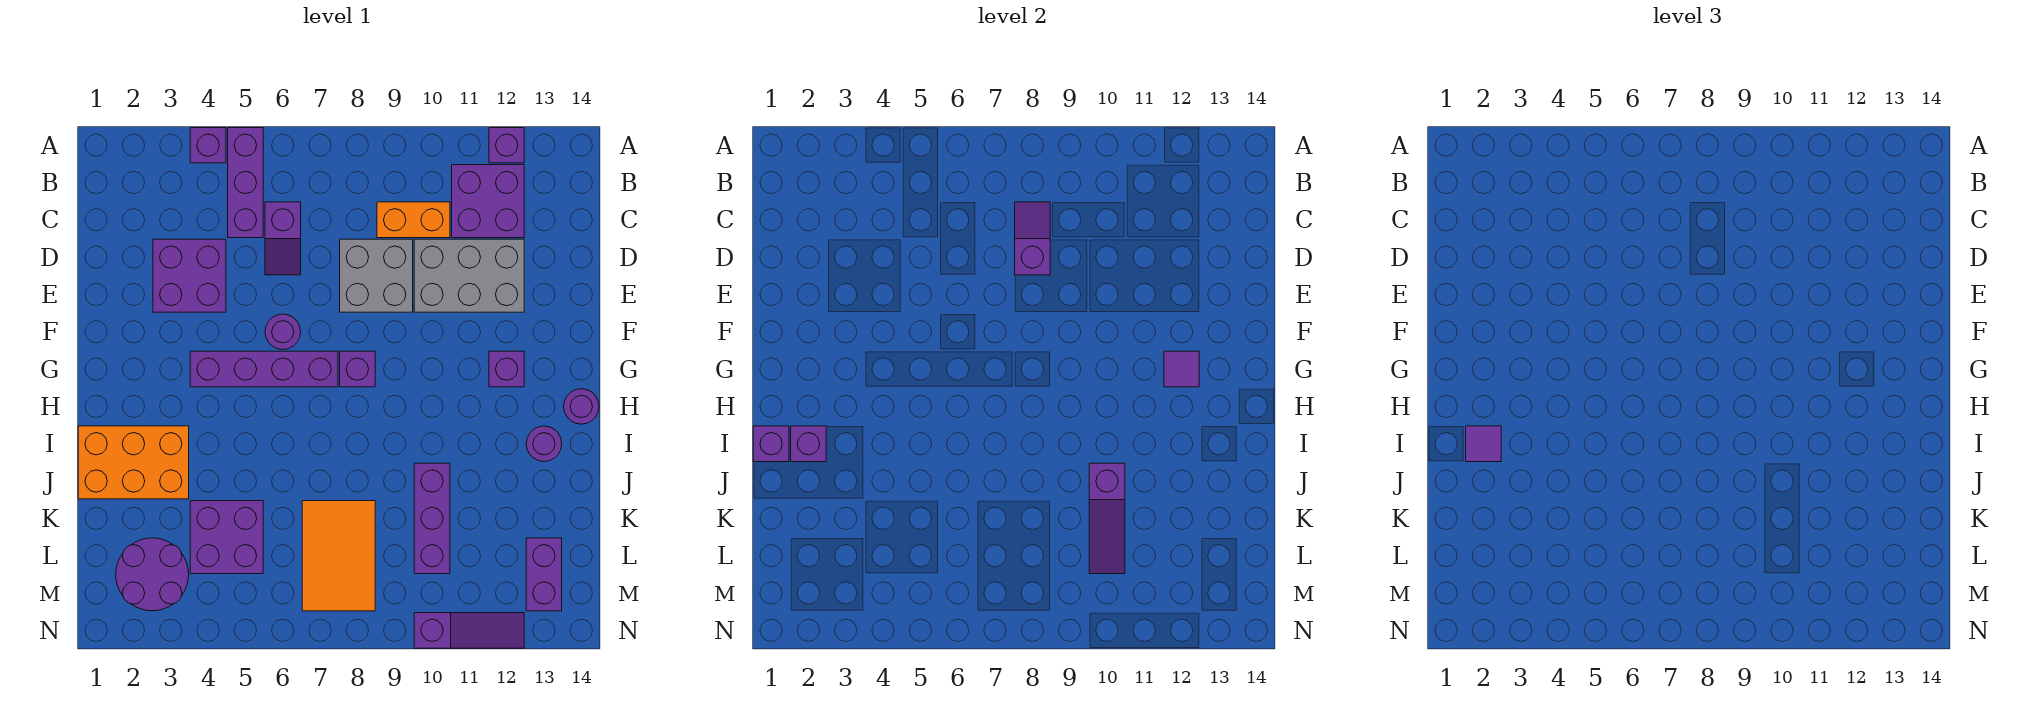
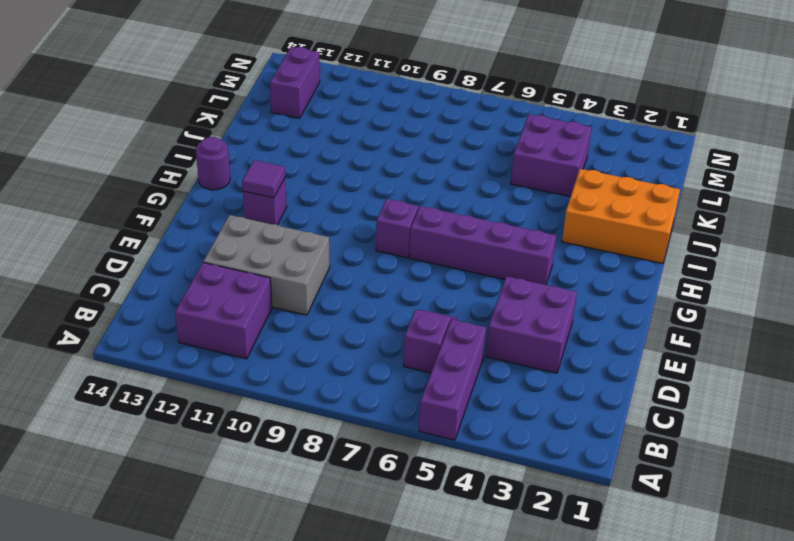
none -> purple brick A4 level 1
none -> purple brick A12 level 1
none -> orange brick C9:C10 level 1

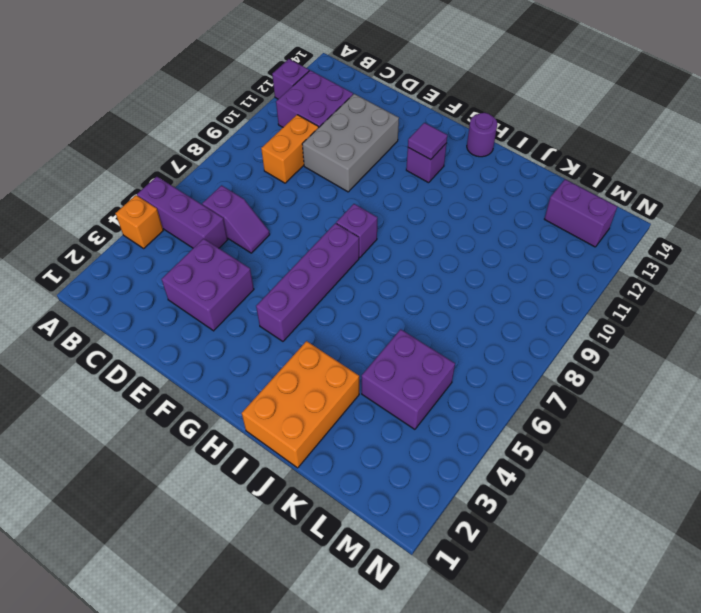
orange brick A4 level 1 -> purple brick A4 level 1
none -> grey brick D8:E9 level 1
none -> purple round brick F6 level 1
none -> purple round brick I13 level 1

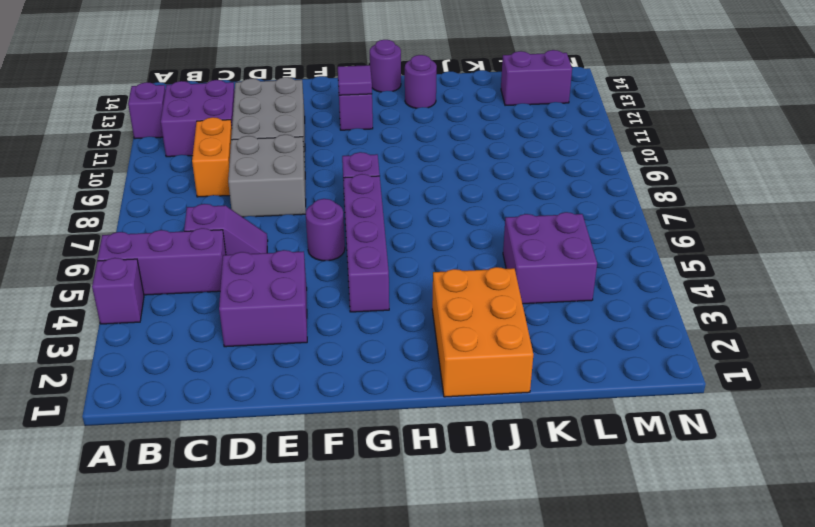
none -> purple brick J10:L10 level 1
none -> orange tile K7:M8 level 1
none -> purple round brick L2:M3 level 1

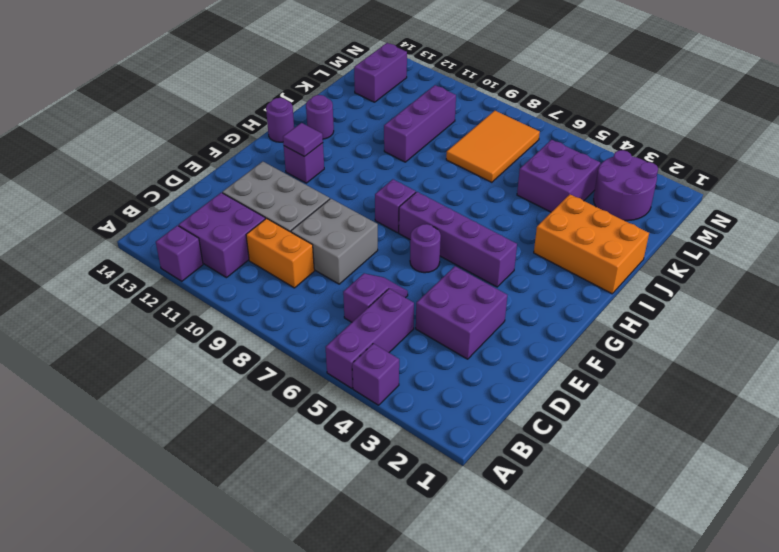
none -> purple slope N10:N12 level 1 top 10
none -> purple slope C8:D8 level 2 top D
none -> purple brick I1 level 2

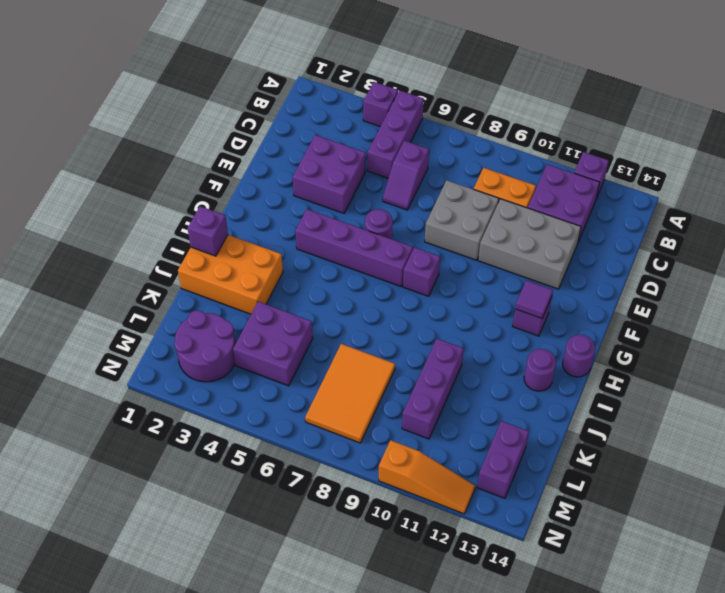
orange slope N10:N12 level 1 top 10 -> purple slope N10:N12 level 1 top 10
none -> purple slope C8:D8 level 2 top D
none -> purple brick I2 level 2
none -> purple slope J10:L10 level 2 top J

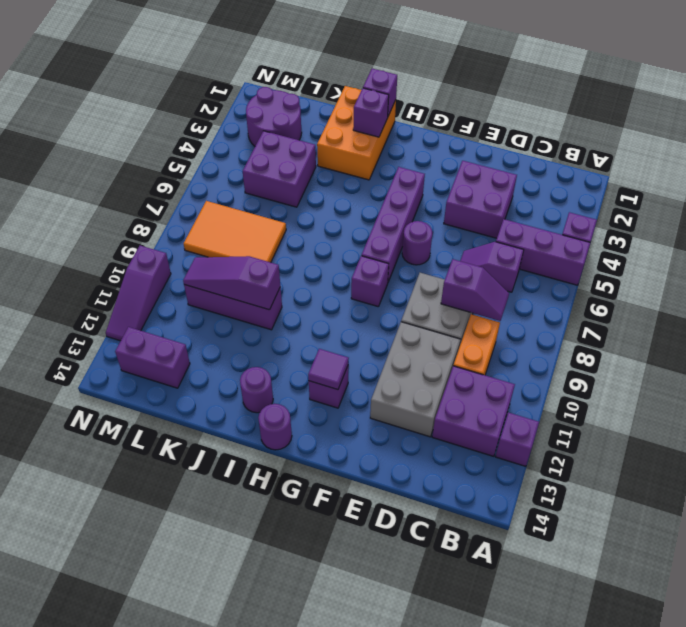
none -> purple tile I2 level 3

